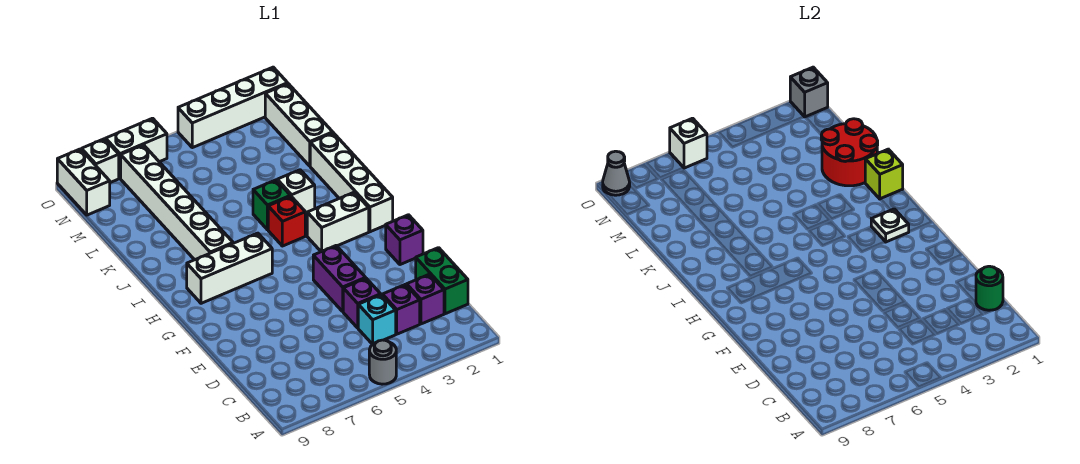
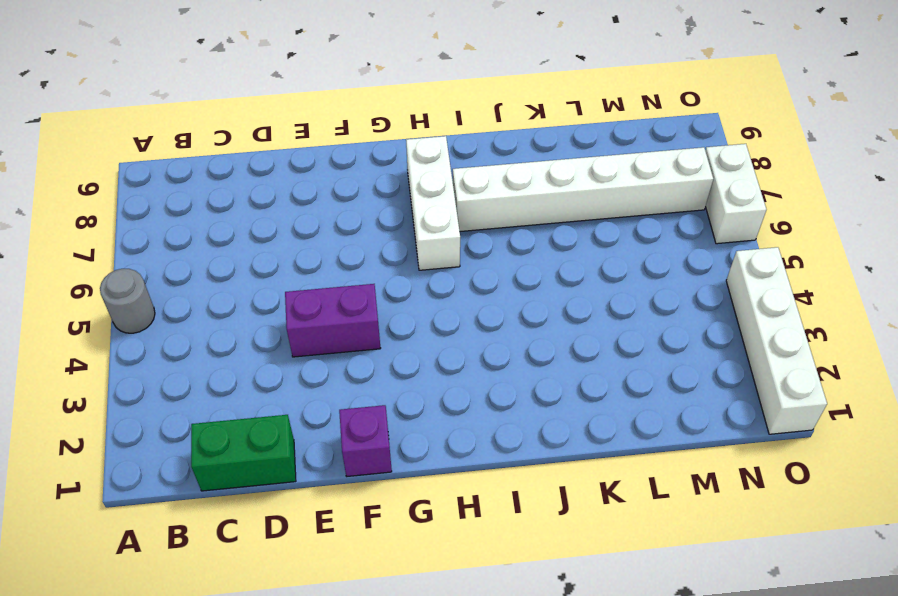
none -> purple brick C2 level 1
none -> purple brick C3 level 1
none -> cyan brick C4 level 1

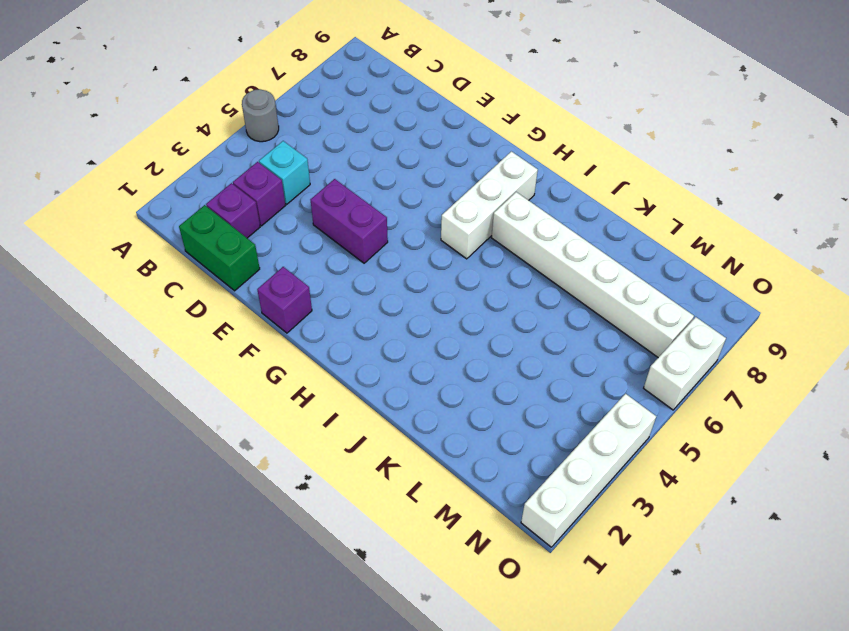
none -> purple brick D4 level 1
none -> white brick H1:K1 level 1
none -> white brick H2:H3 level 1

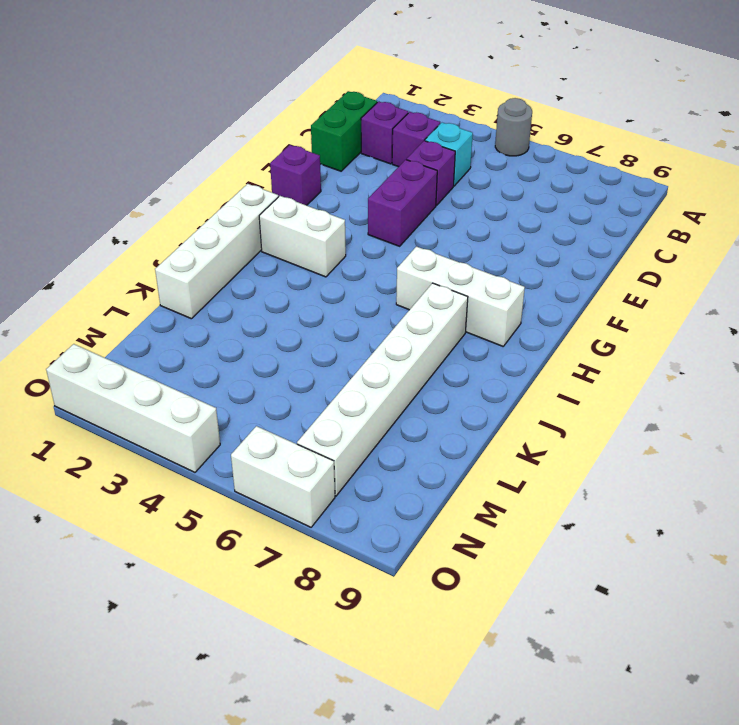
none -> red brick I4 level 1
none -> white brick J3 level 1
none -> green brick J4 level 1

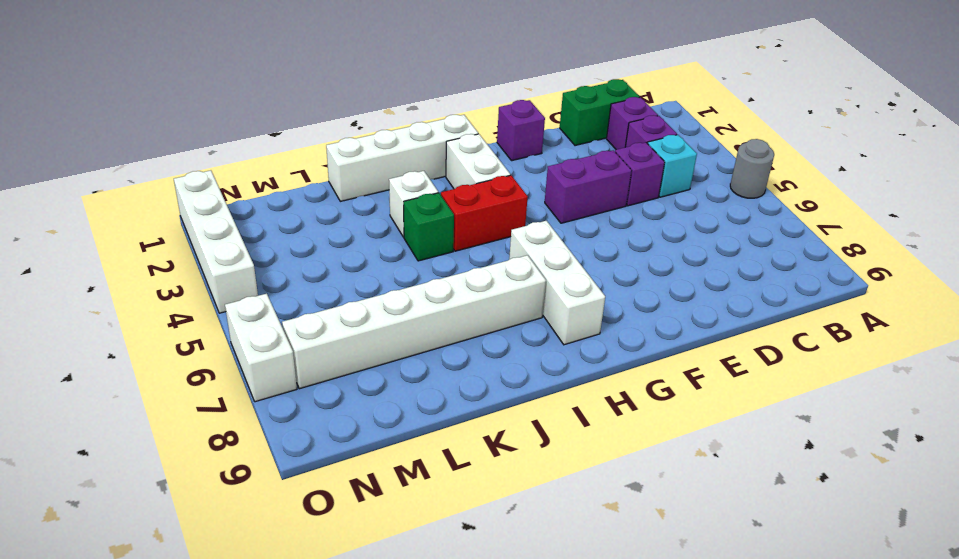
red brick H4:I4 level 1 -> red brick I4 level 1
none -> white brick L1:N1 level 1
none -> white brick N9:O9 level 1
none -> white brick O8 level 1

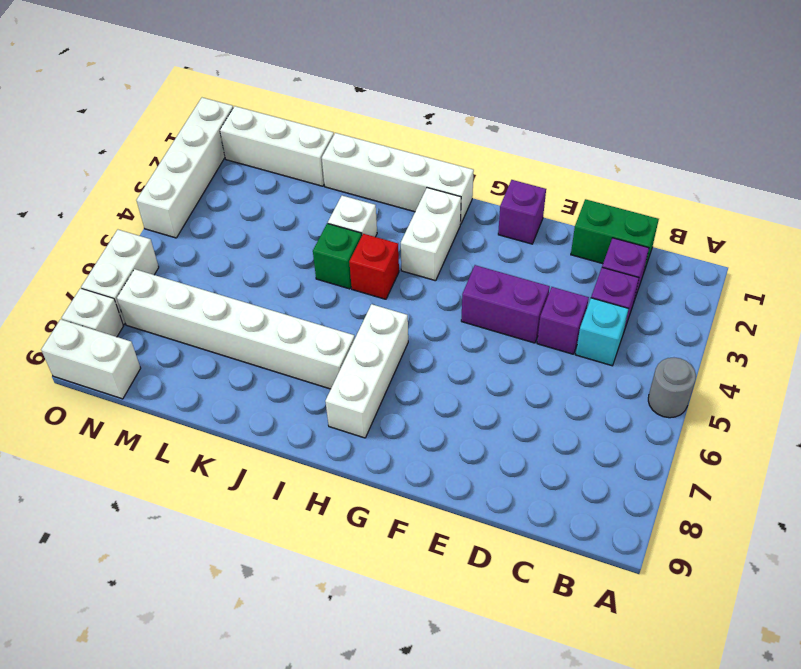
none -> green round brick C1 level 2
none -> white plate H2 level 2
none -> lime brick J1 level 2

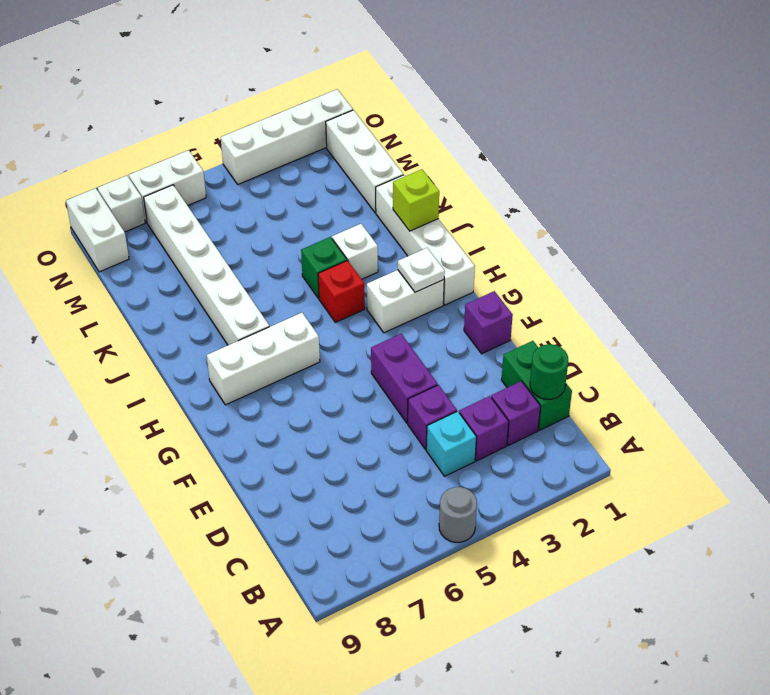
none -> red round brick K1:L2 level 2
none -> grey brick O1 level 2
none -> white brick O6 level 2

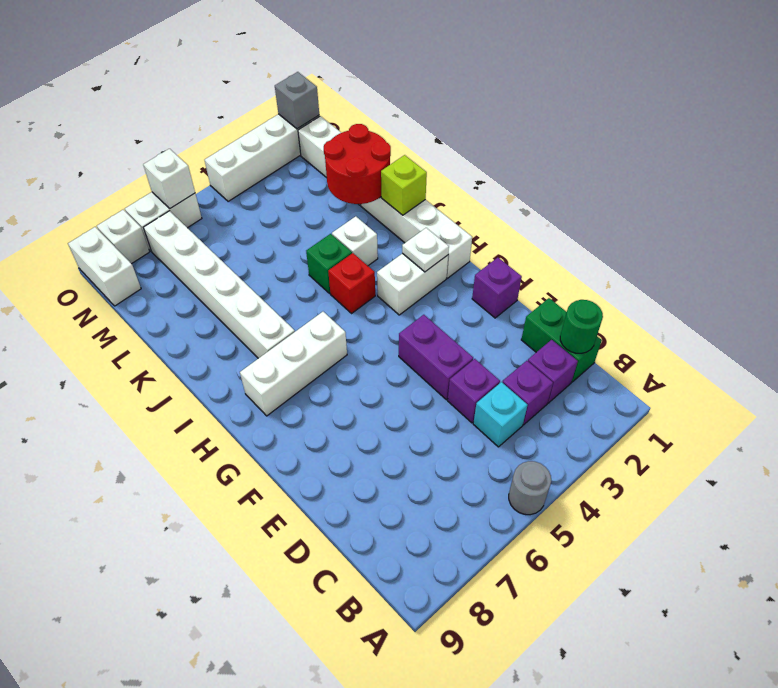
none -> grey cone O9 level 2

